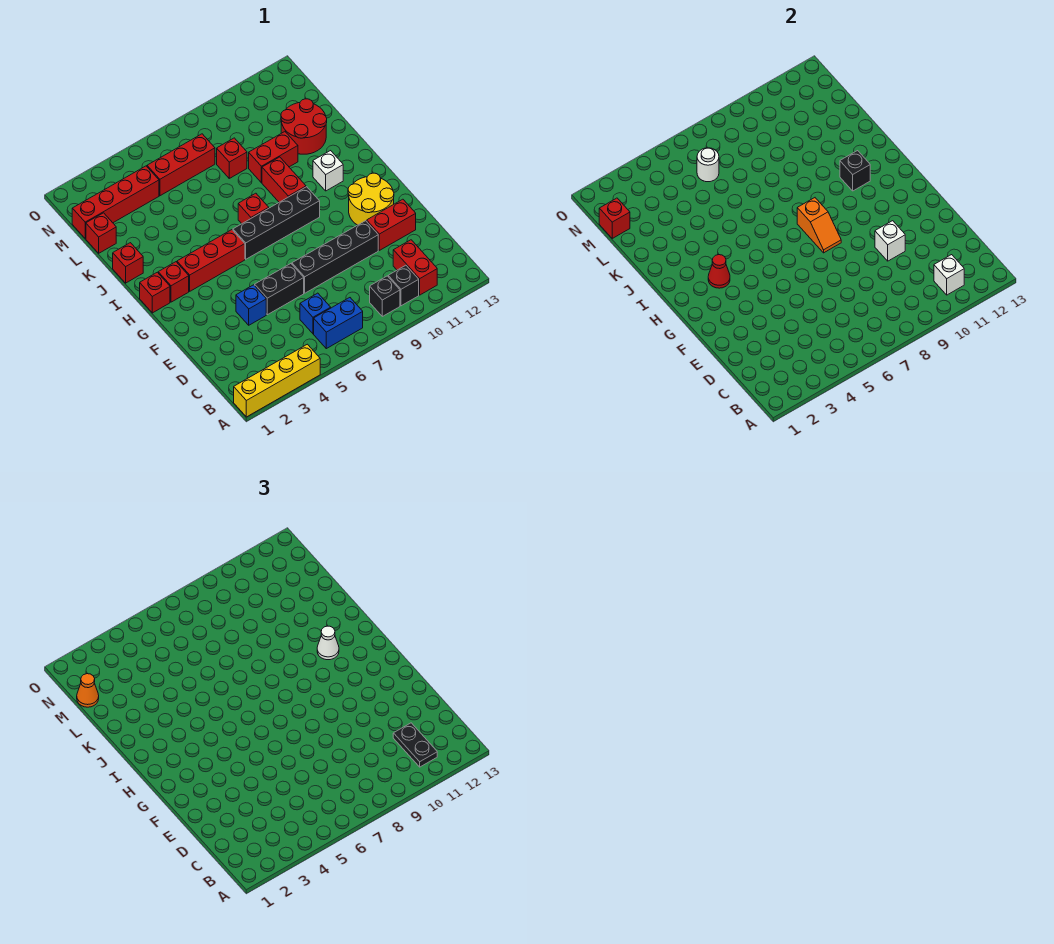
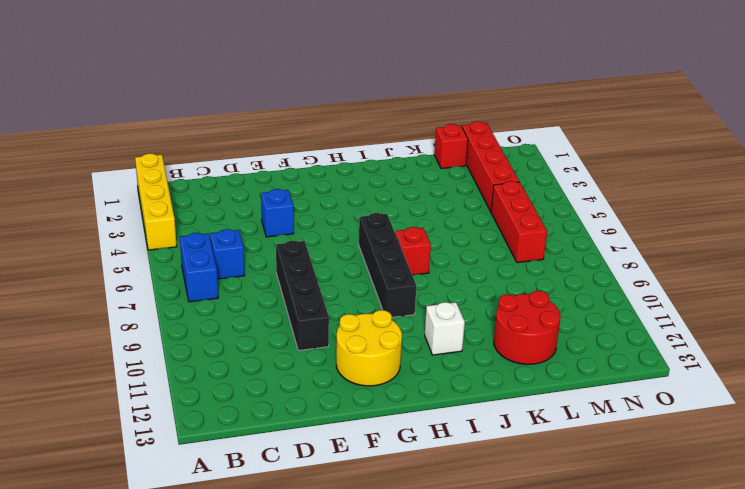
none -> black brick B9 level 1
none -> black brick B10 level 1
none -> red brick B11:C11 level 1
none -> black brick E5:E6 level 1

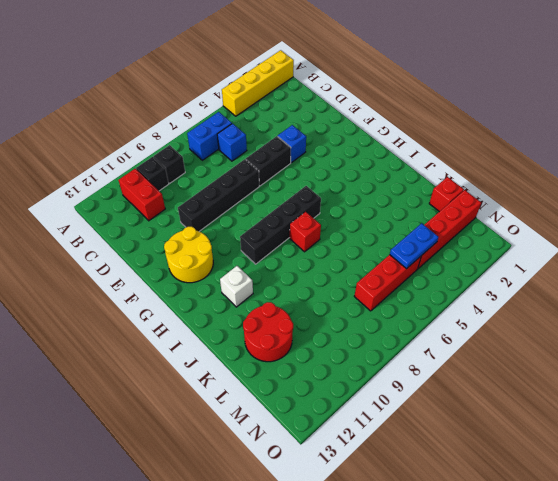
blue plate M4:M5 level 2 -> none
none -> red brick E11:E12 level 1
none -> red brick H1 level 1
none -> red brick H2 level 1
none -> red brick H3:H5 level 1

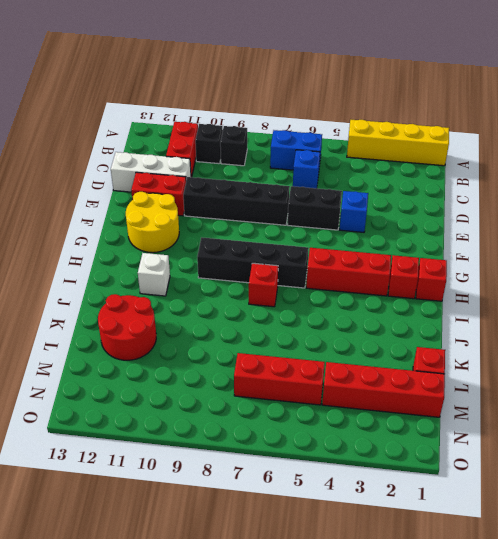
white brick D11:D13 level 1 -> none
none -> red brick I9:J9 level 1
none -> red brick J1 level 1
none -> red brick K9:K10 level 1
none -> red brick L8 level 1

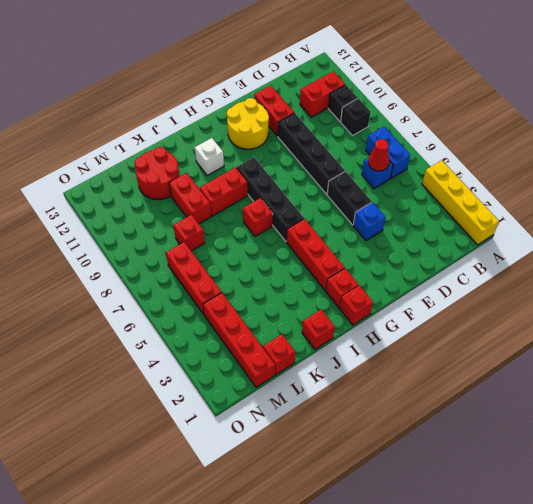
red cone C6 level 2 -> red cone H3 level 2
none -> white brick B11 level 2
none -> white brick E10 level 2
none -> orange slope G8:H8 level 2 top H
none -> black brick I11 level 2

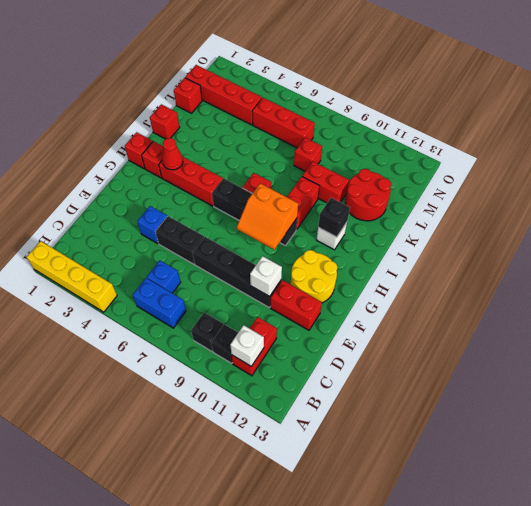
orange slope G8:H9 level 2 top H -> orange slope G8:H8 level 2 top H
none -> red brick M1 level 2
none -> white round brick M6 level 2
none -> black plate B11:C11 level 3
none -> white cone I11 level 3

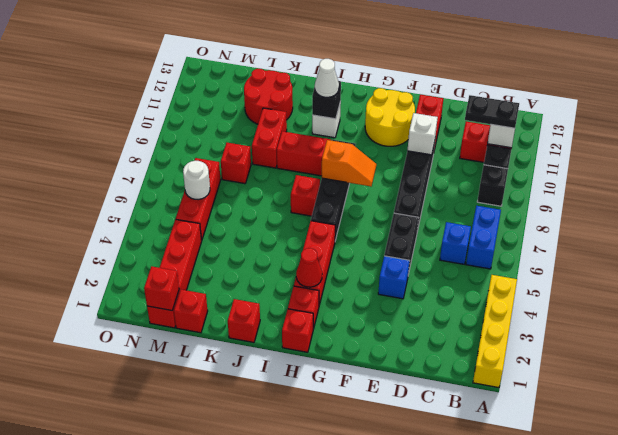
none -> orange cone M1 level 3

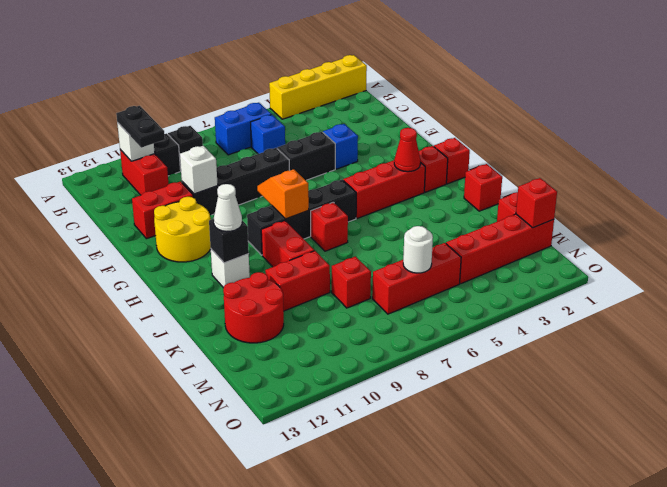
none -> orange cone M1 level 3

